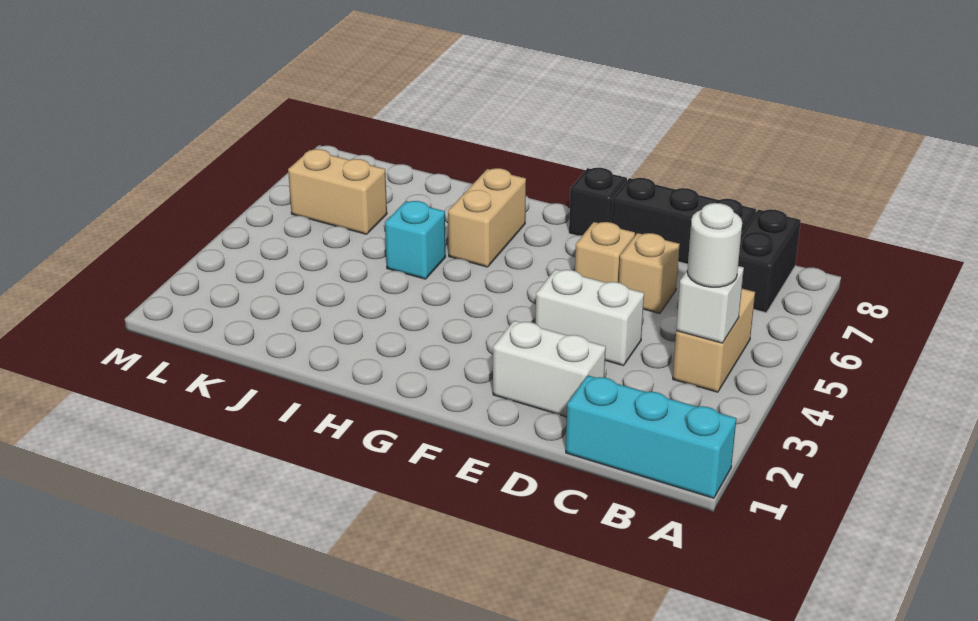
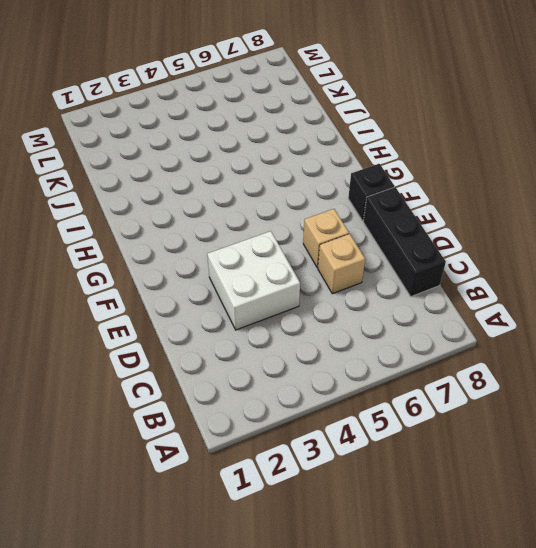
white brick D3:E4 level 1 -> white brick D4:E4 level 1
none -> cyan brick A1:C1 level 1
none -> tan brick B4:B5 level 1
none -> black brick B7:B8 level 1

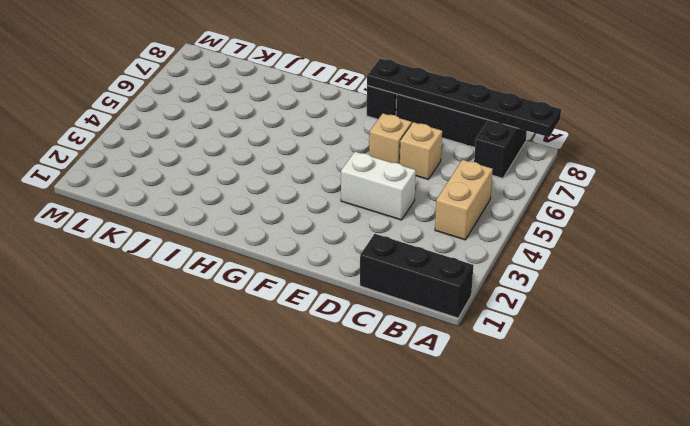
black brick A1:C1 level 1 -> cyan brick A1:C1 level 1
black plate A8:F8 level 2 -> none
none -> white brick D2:E2 level 1
none -> tan brick H6:H7 level 1
none -> cyan brick I5 level 1

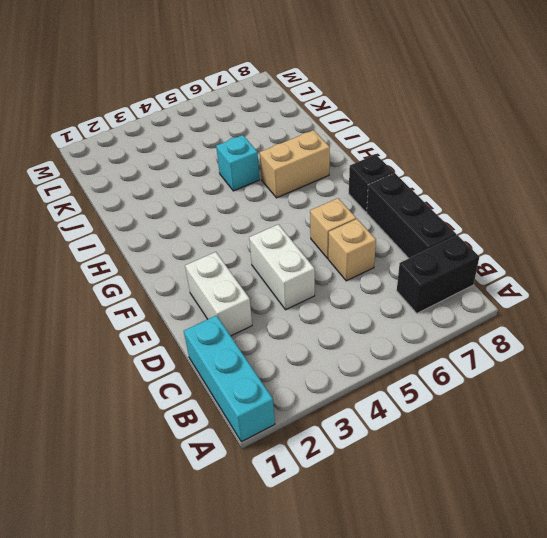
none -> tan brick B4:B5 level 1
none -> tan brick K6:L6 level 1
none -> white brick B4 level 2

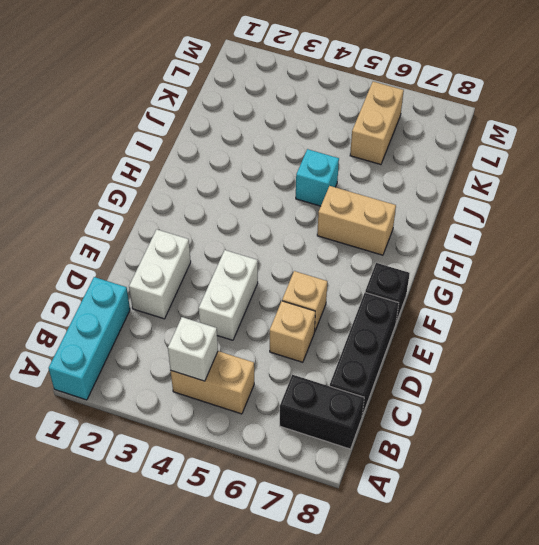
none -> white round brick B4 level 3

